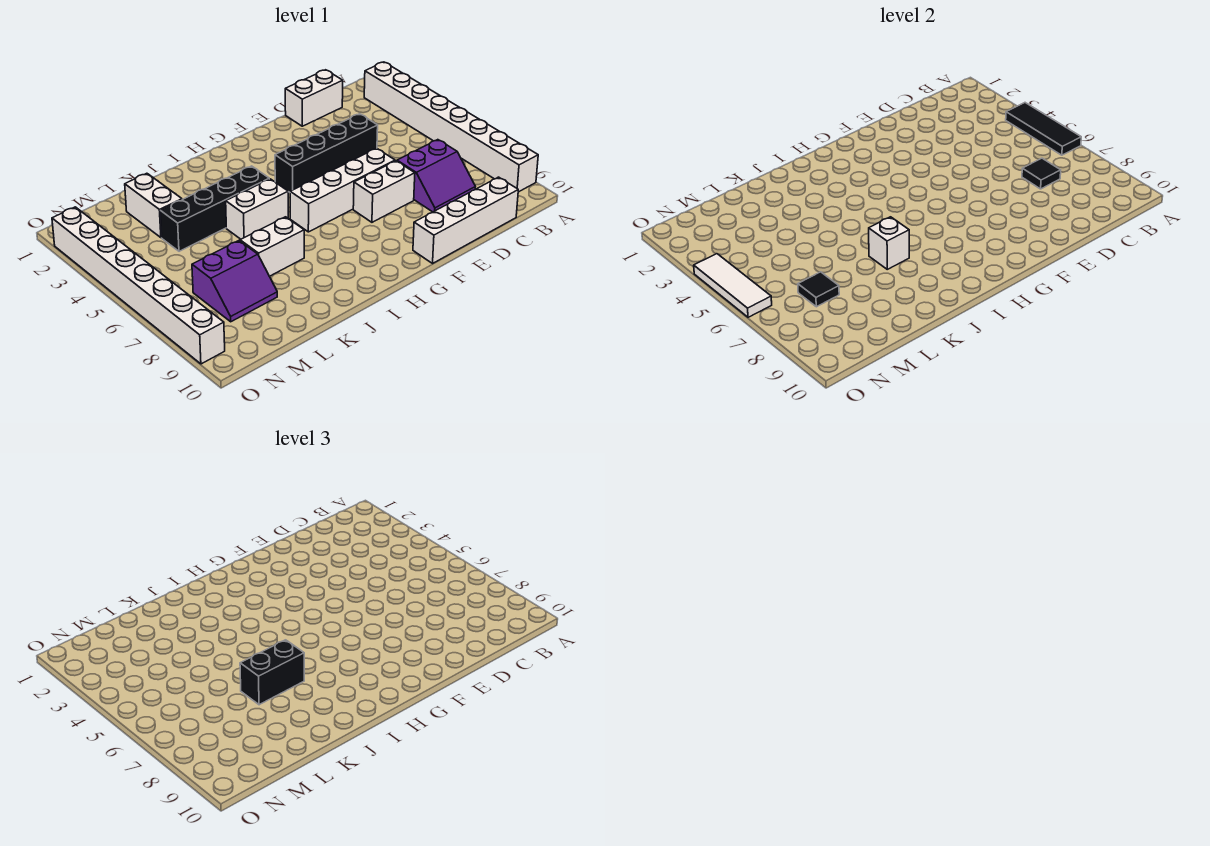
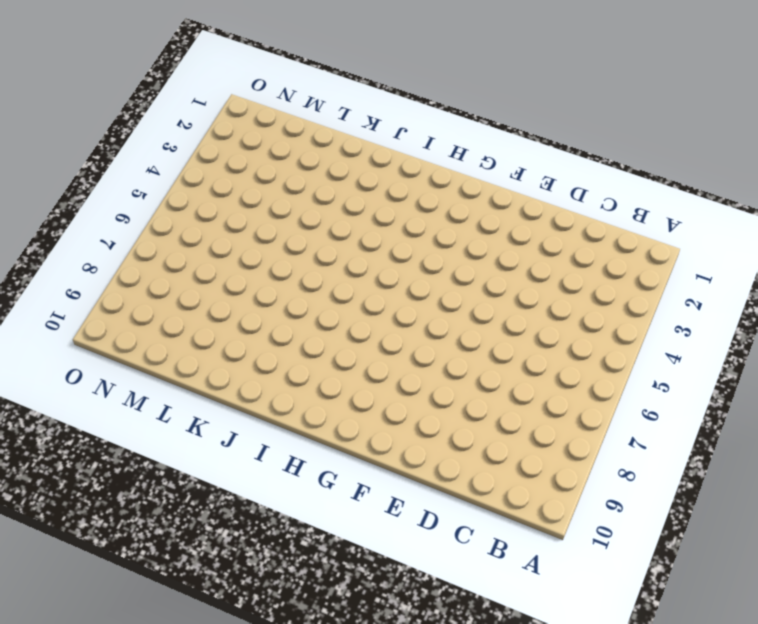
none -> white brick A2:A9 level 1
none -> white brick C1:D1 level 1
none -> purple slope C7:D8 level 1 top 7

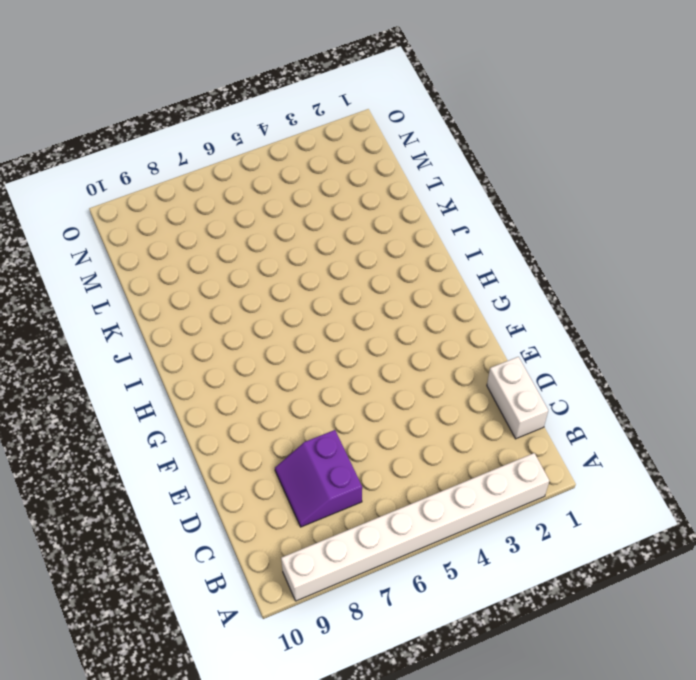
none -> white brick C10:F10 level 1
none -> black brick D4:G4 level 1
none -> white brick E6:H6 level 1

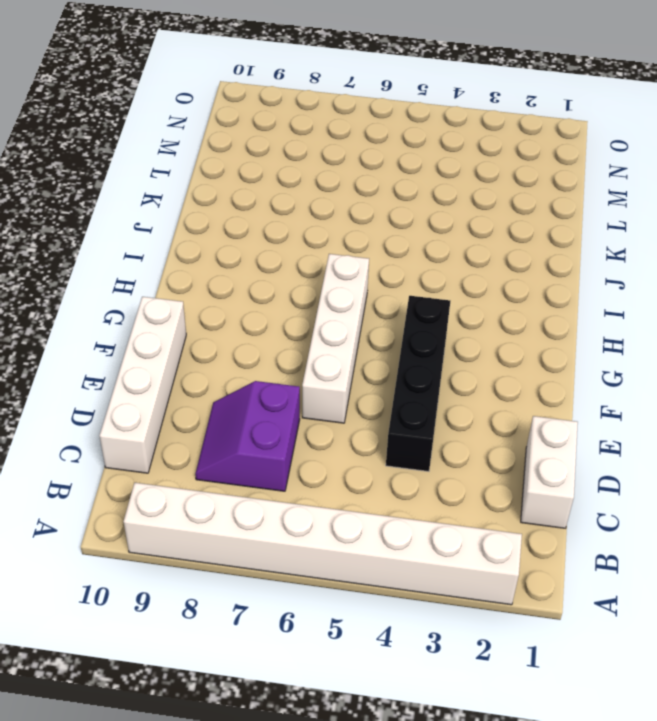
none -> white brick E7:F7 level 1
none -> black brick I4:L4 level 1
none -> white brick I5:J5 level 1

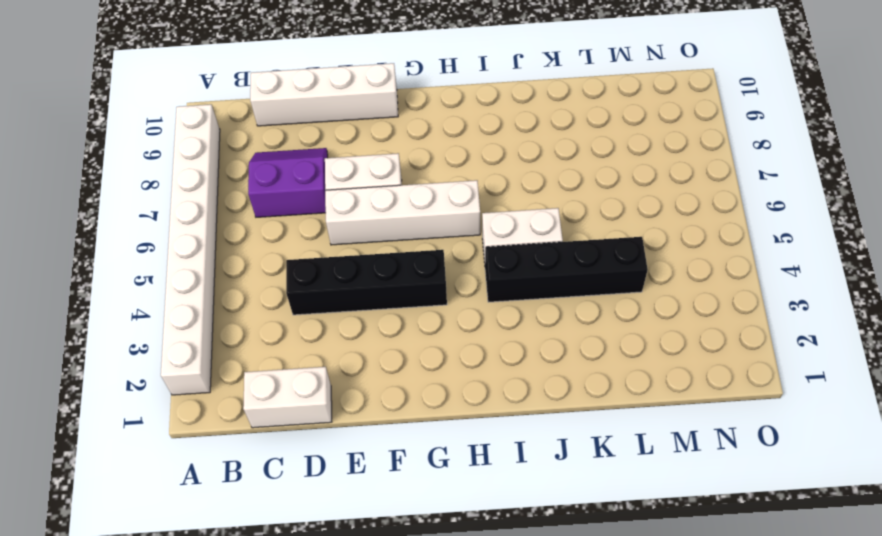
none -> white brick J7:K7 level 1
none -> white brick L2:L3 level 1
none -> purple slope L7:M8 level 1 top 7

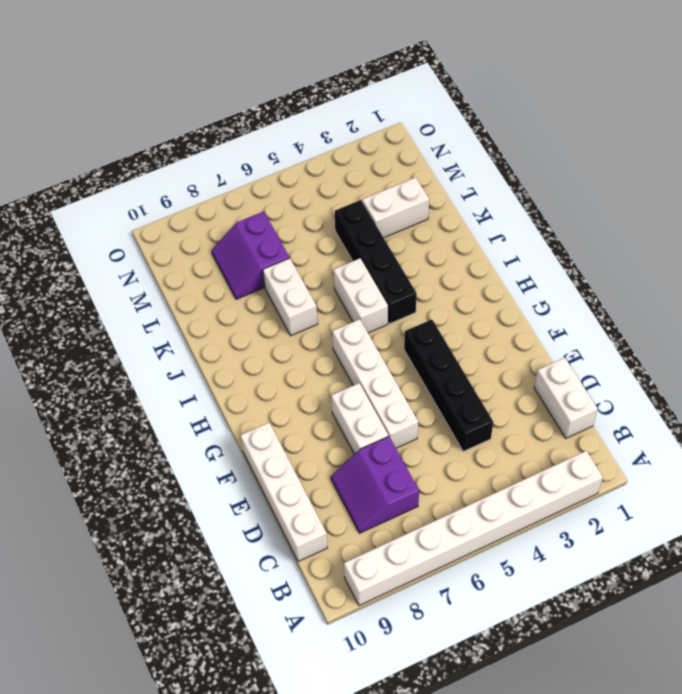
none -> white brick O2:O9 level 1
none -> black tile A4:A6 level 2
none -> black tile C7 level 2

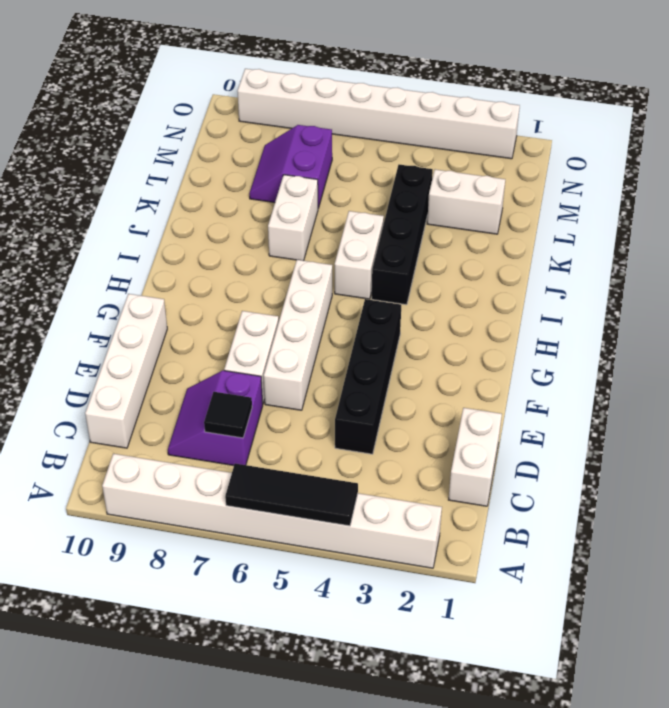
none -> white brick J7 level 2
none -> black tile M7 level 2
none -> white tile O4:O6 level 2

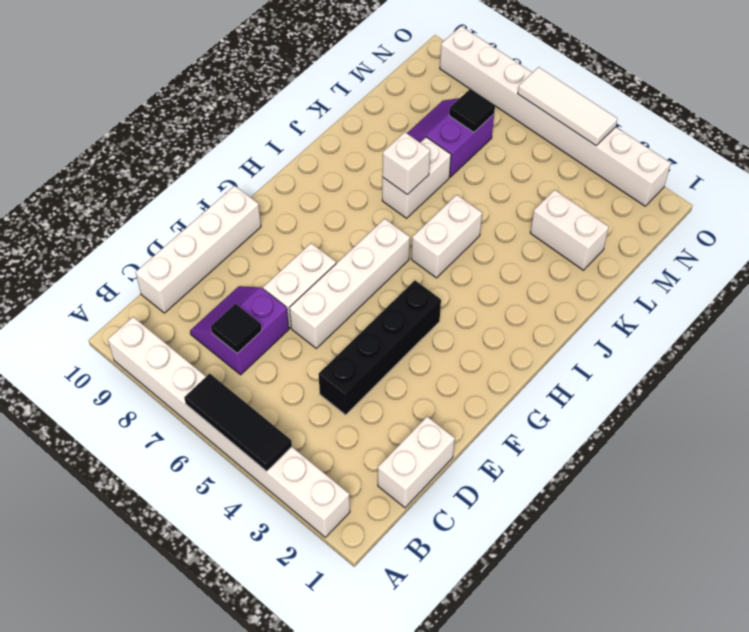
none -> black brick I4:L4 level 1
none -> black brick J7:K7 level 3

